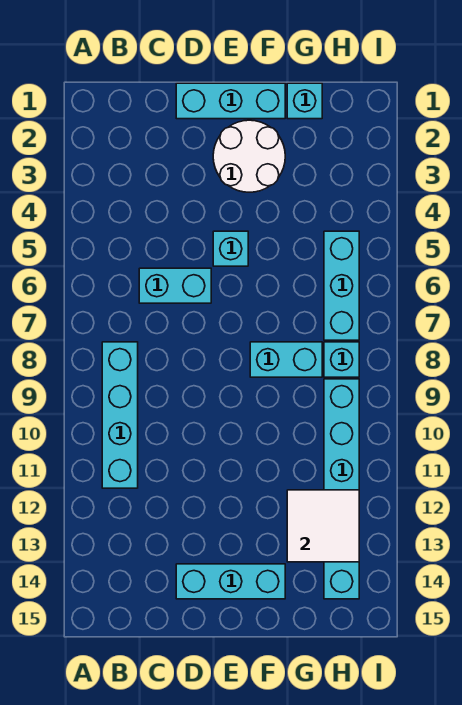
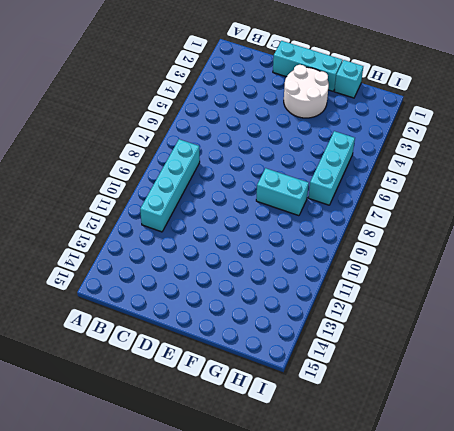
none -> cyan brick C6:D6 level 1
none -> cyan brick D14:F14 level 1
none -> cyan brick E5 level 1

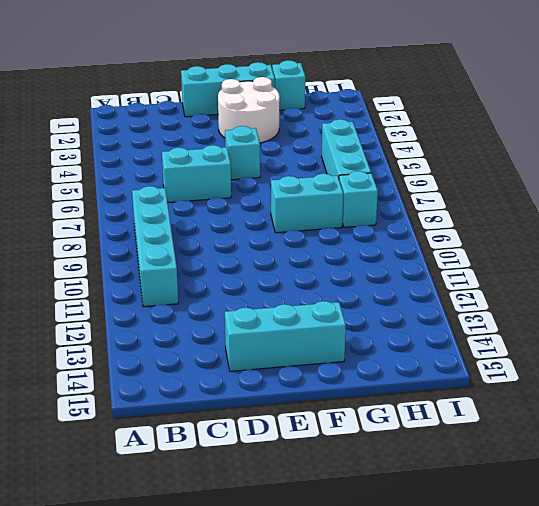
none -> cyan brick H9:H14 level 1
none -> white tile G12:H13 level 2

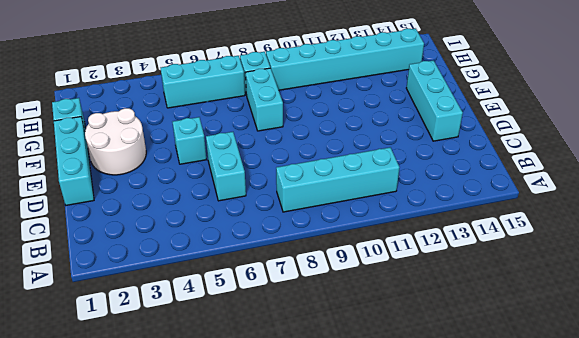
none -> white tile G12:H13 level 2

